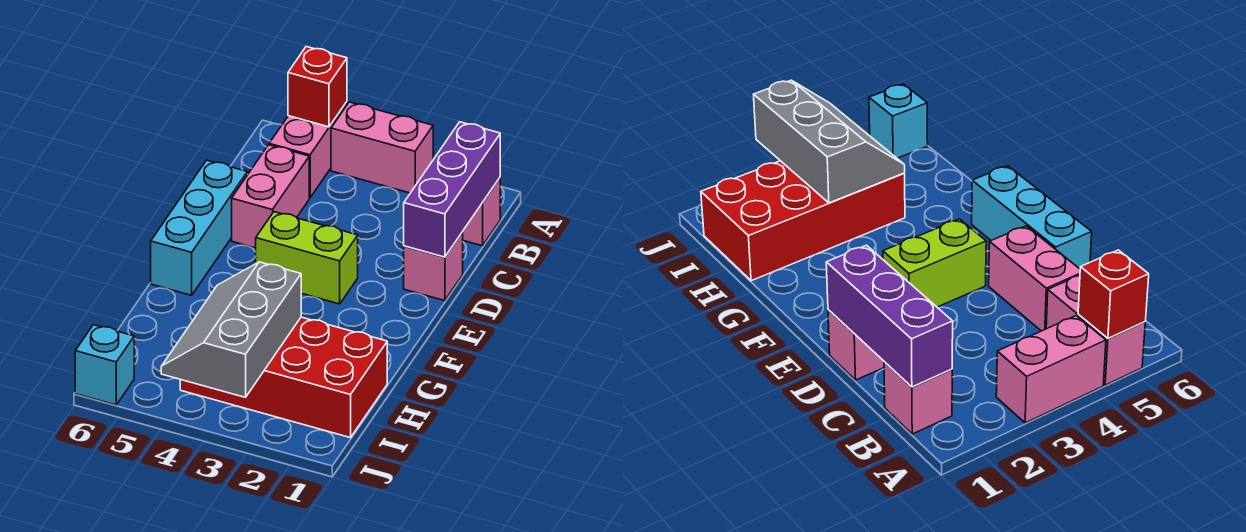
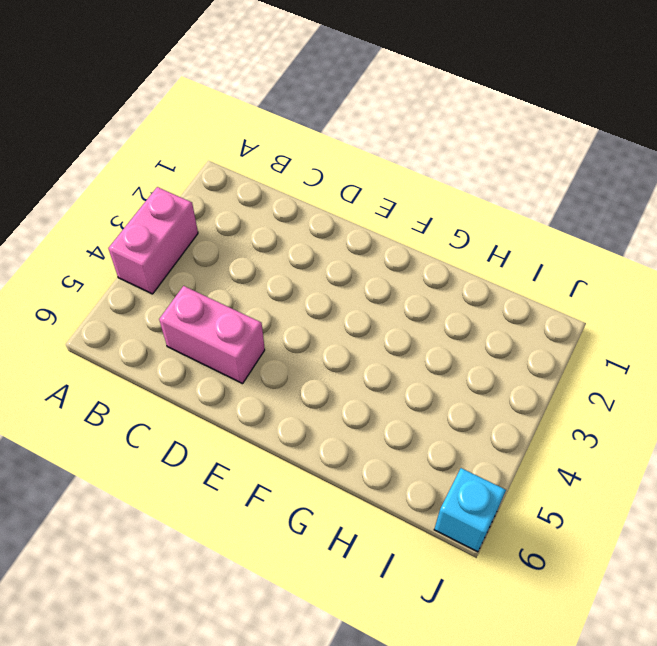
none -> pink brick A5:B5 level 1
none -> pink brick B1 level 1
none -> pink brick D1 level 1

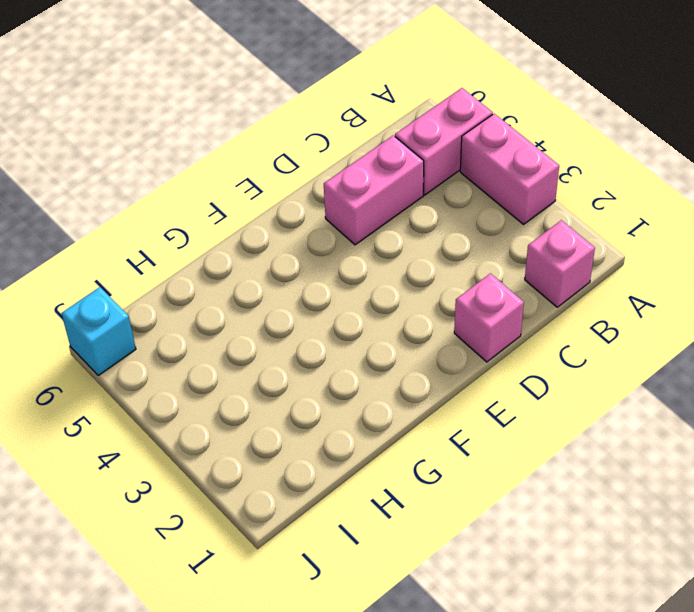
none -> cyan brick D6:F6 level 1
none -> lime brick E3:E4 level 1
none -> red brick H1:I4 level 1

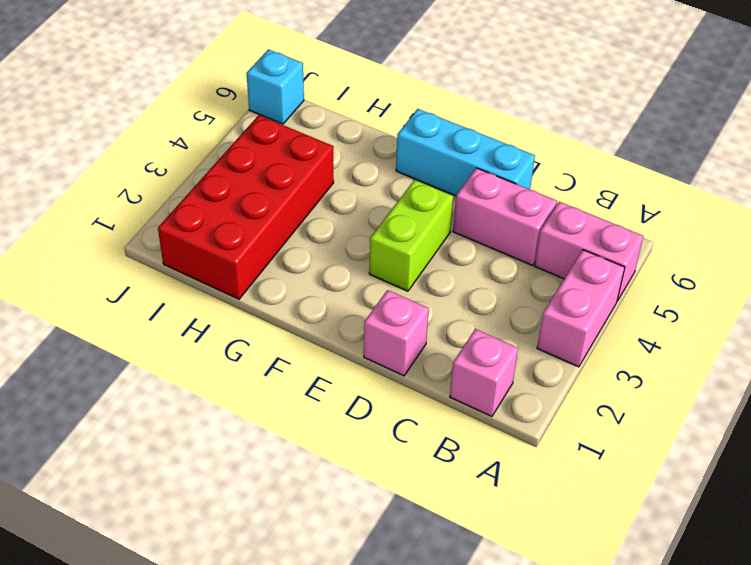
none -> red brick A5 level 2
none -> purple brick B1:D1 level 2
none -> grey slope H3:J4 level 2 top 3

